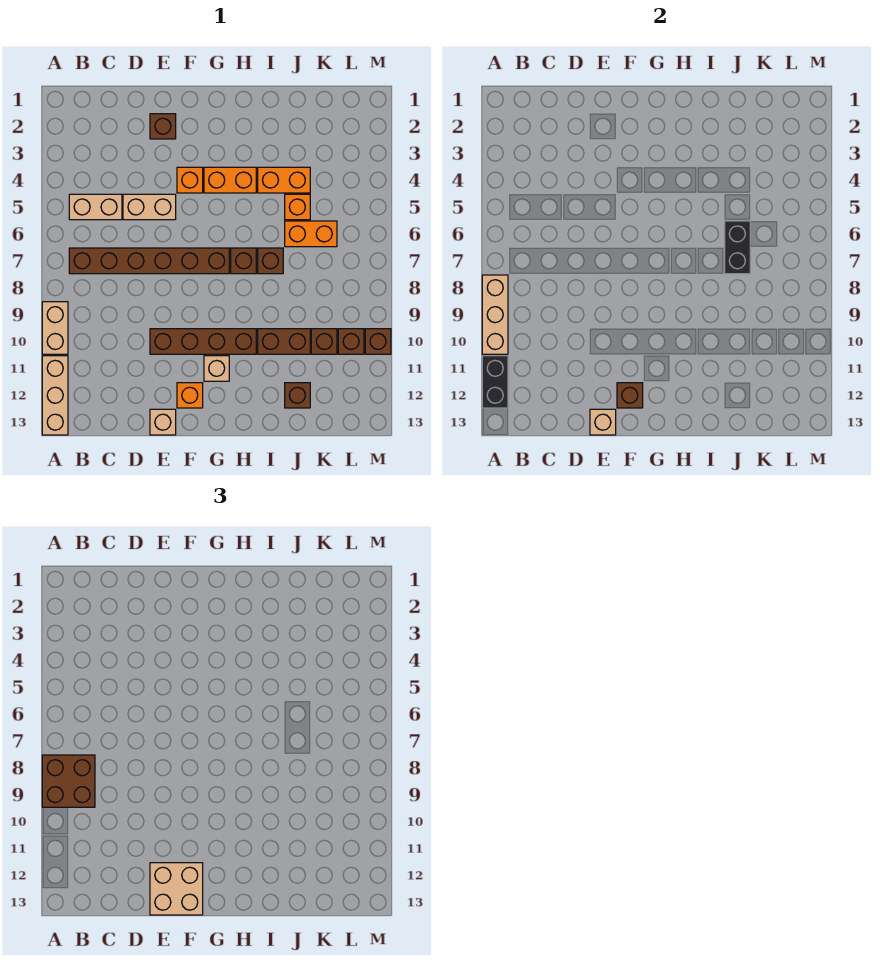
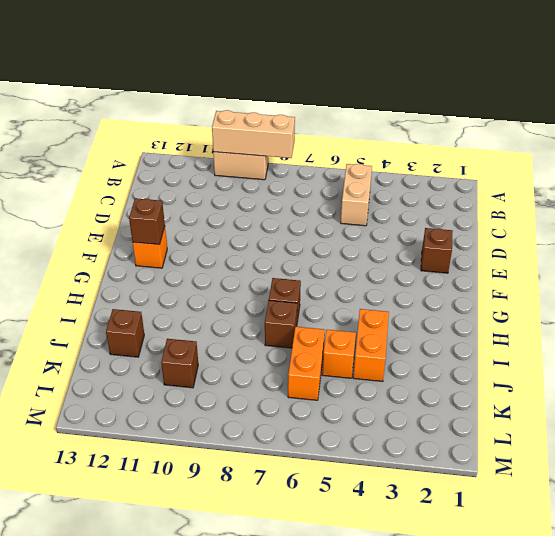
none -> tan brick A11:A13 level 1
none -> brown brick B7:G7 level 1
none -> tan brick D5:E5 level 1

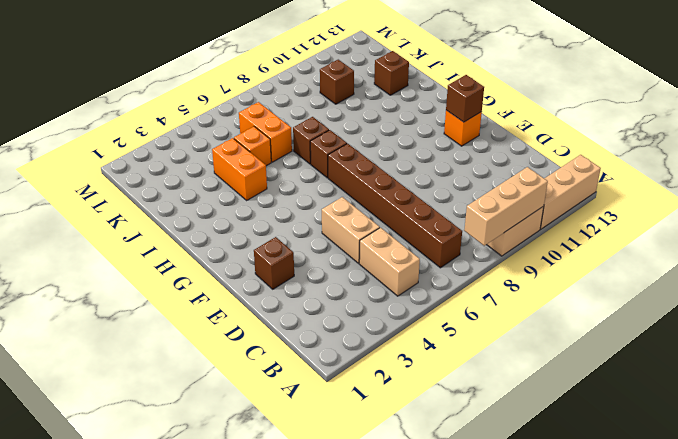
none -> brown brick E10:H10 level 1
none -> tan brick E13 level 1
none -> orange brick F4 level 1

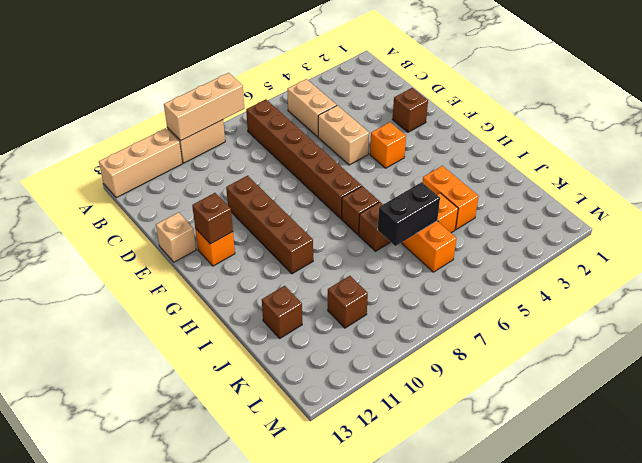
none -> orange brick G4:H4 level 1
none -> tan brick G11 level 1
none -> brown brick I10:J10 level 1

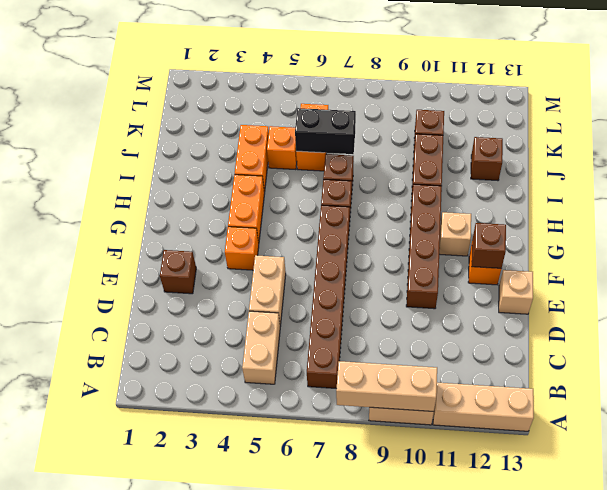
none -> brown brick L10 level 1
none -> brown brick M10 level 1
none -> black brick A11:A12 level 2

